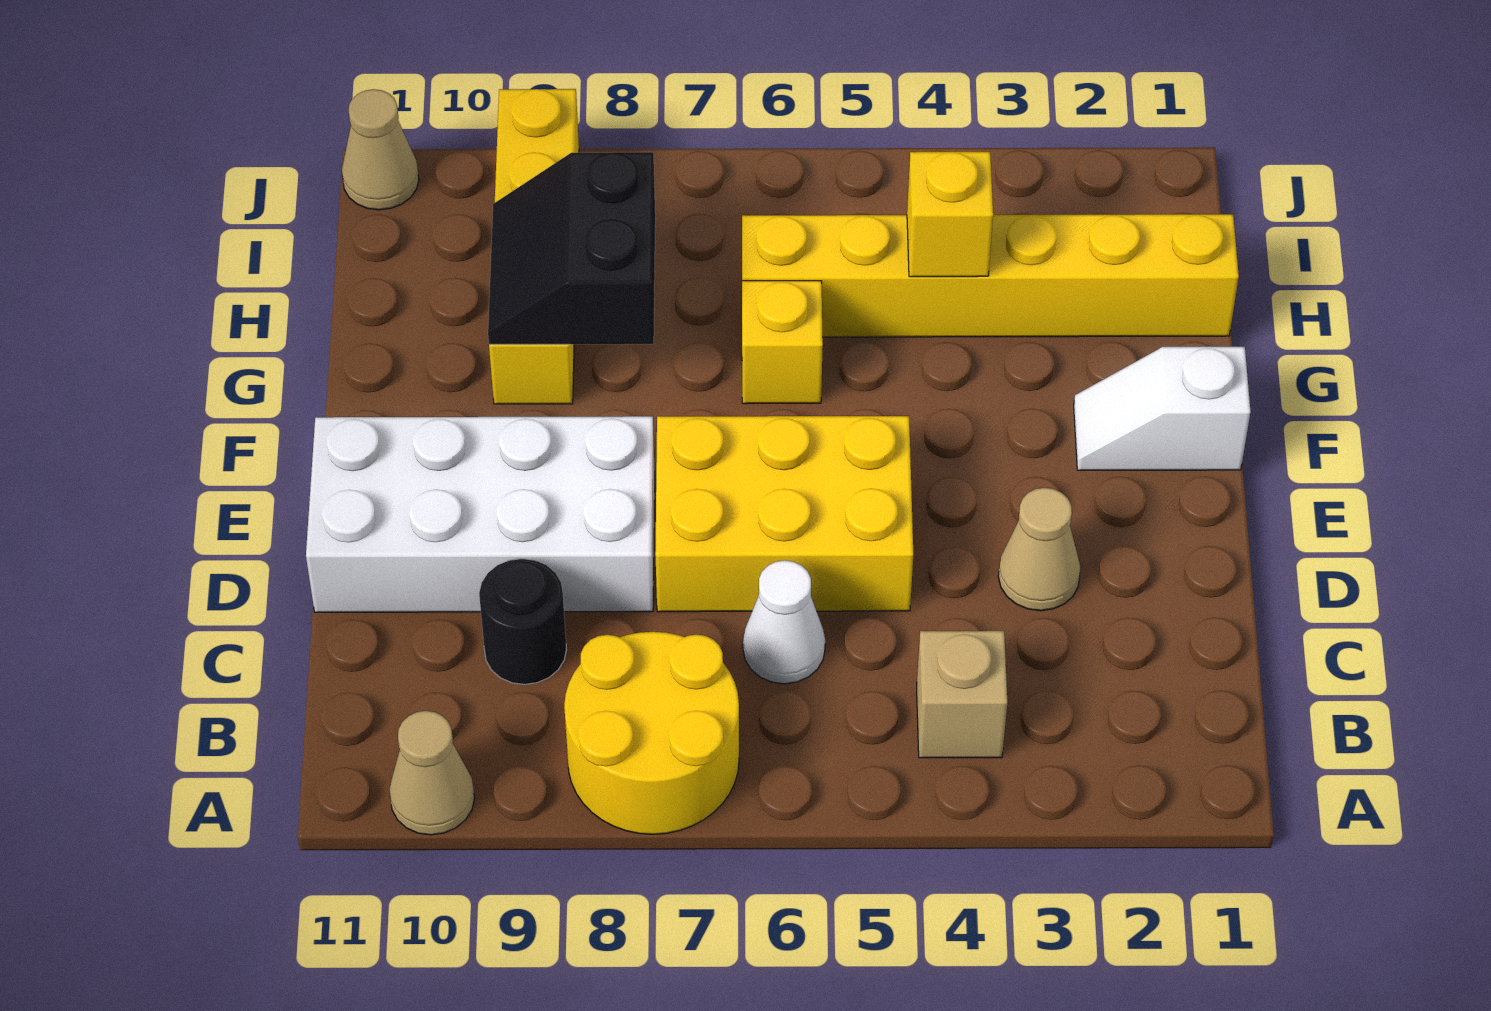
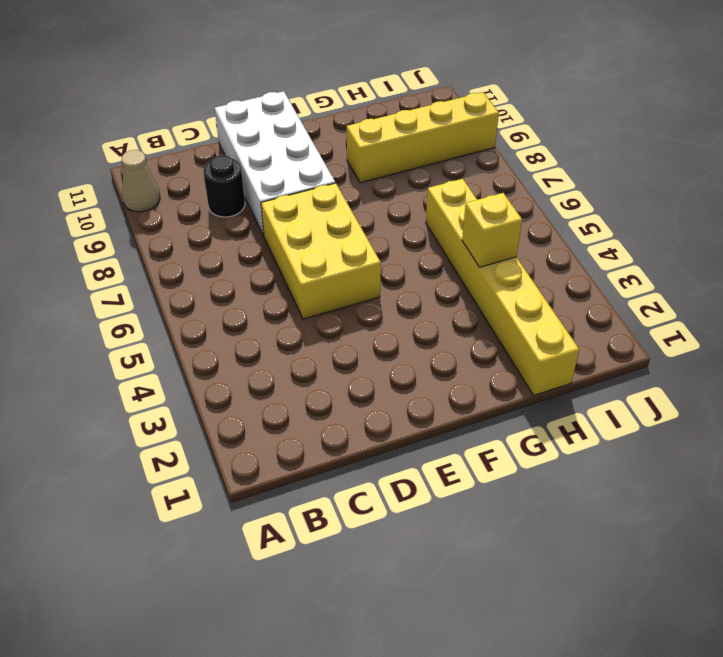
none -> yellow round brick A7:B8 level 1
none -> tan brick B4 level 1
none -> white cone C6 level 1

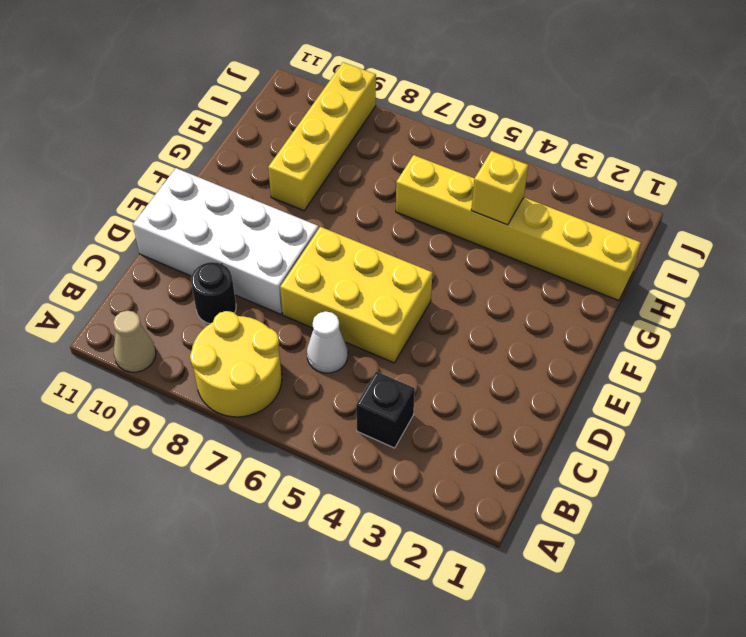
black brick B4 level 1 -> tan brick B4 level 1
none -> tan cone D3 level 1
none -> white slope F1:F2 level 1 top 1
none -> yellow brick G6 level 1

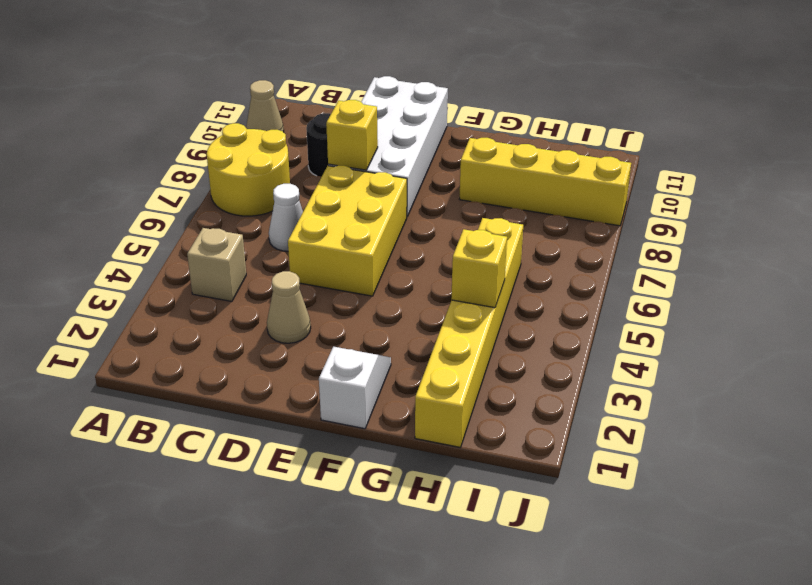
yellow brick D8 level 2 -> yellow brick G6 level 1
none -> tan cone J11 level 1
none -> black slope G8:H9 level 2 top 8

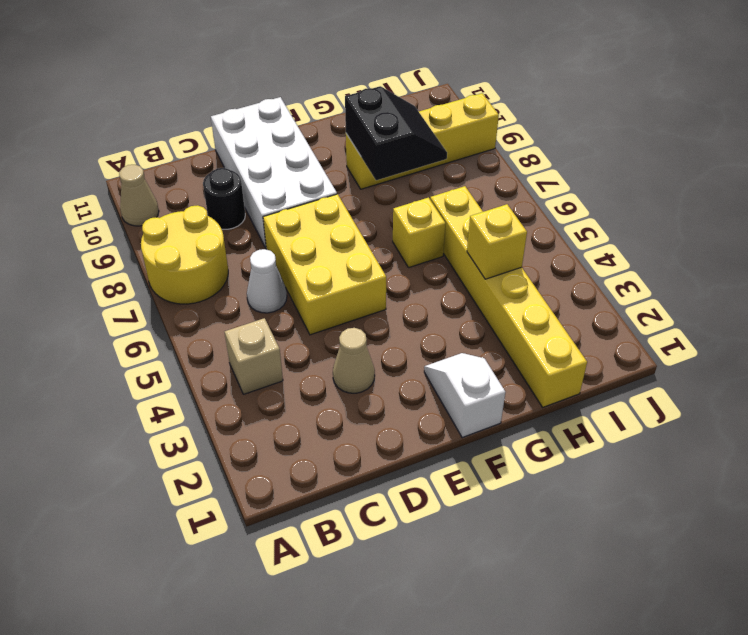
black slope G8:H9 level 2 top G -> black slope G8:H9 level 2 top 8
none -> tan cone J11 level 1

